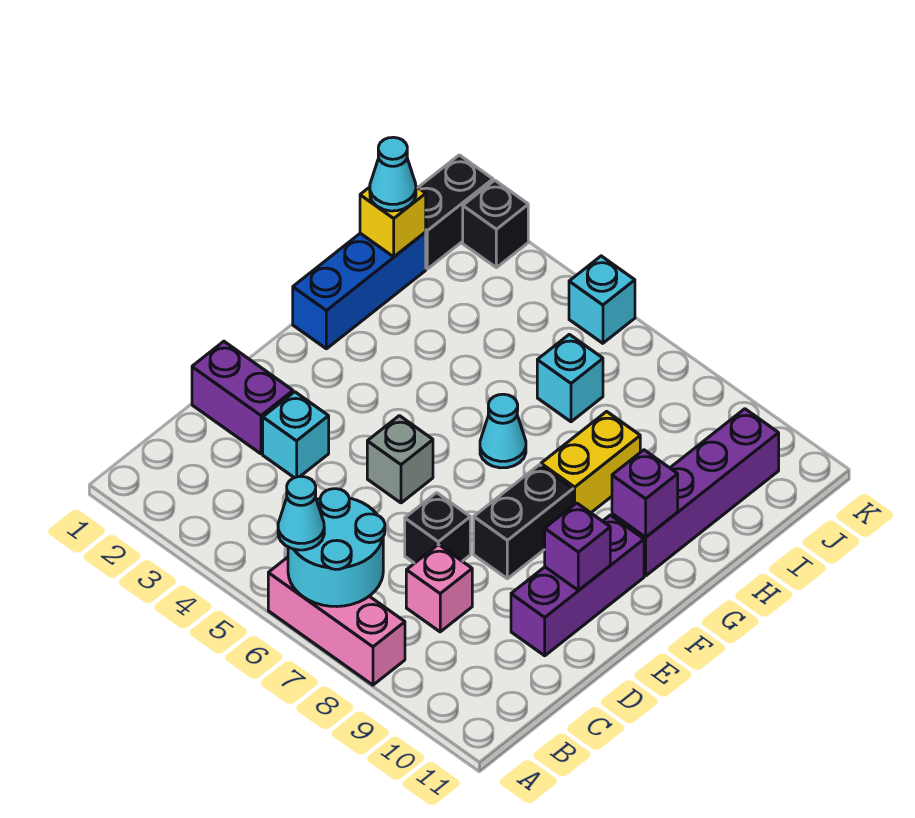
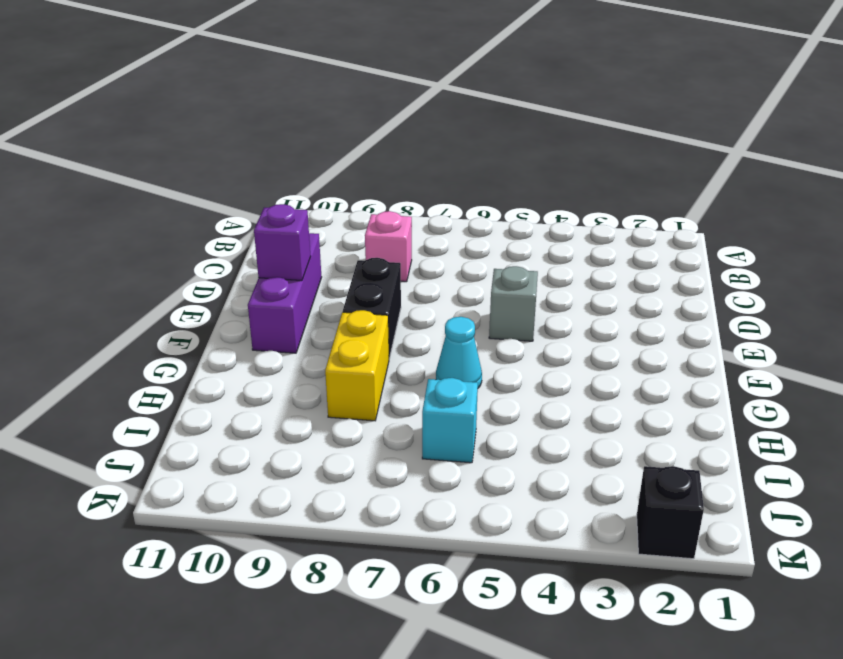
none -> pink brick A6:A8 level 1
none -> purple brick D1:D2 level 1
none -> cyan brick D3 level 1

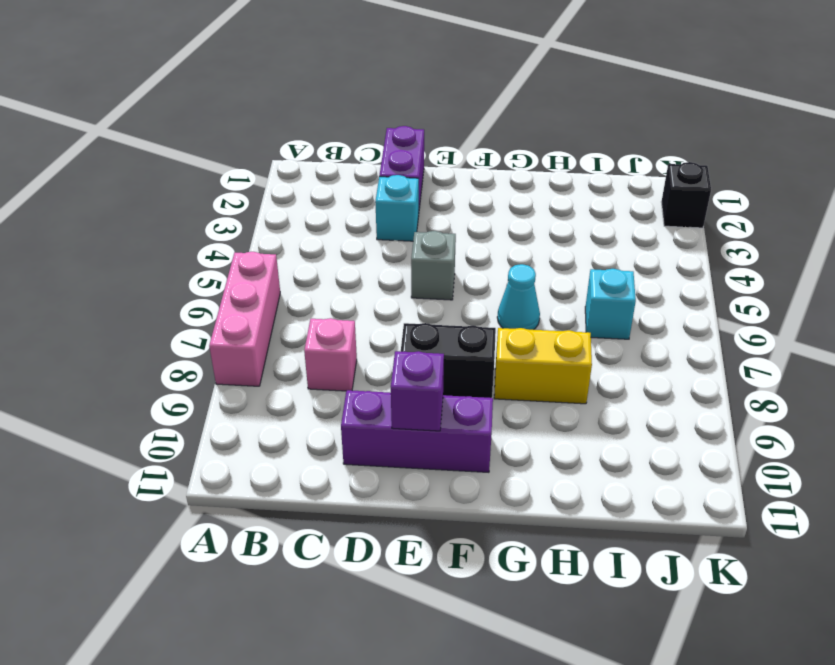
none -> black brick D7 level 1
none -> blue brick G1:I1 level 1
none -> purple brick G10:J10 level 1

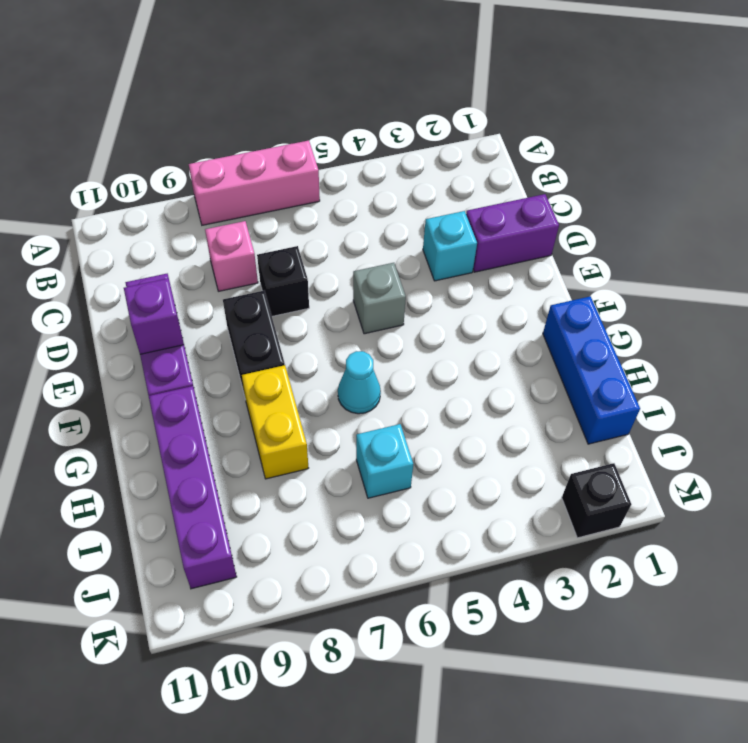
none -> black brick J1:K1 level 1
none -> cyan brick K5 level 1
none -> cyan round brick A6:B7 level 2

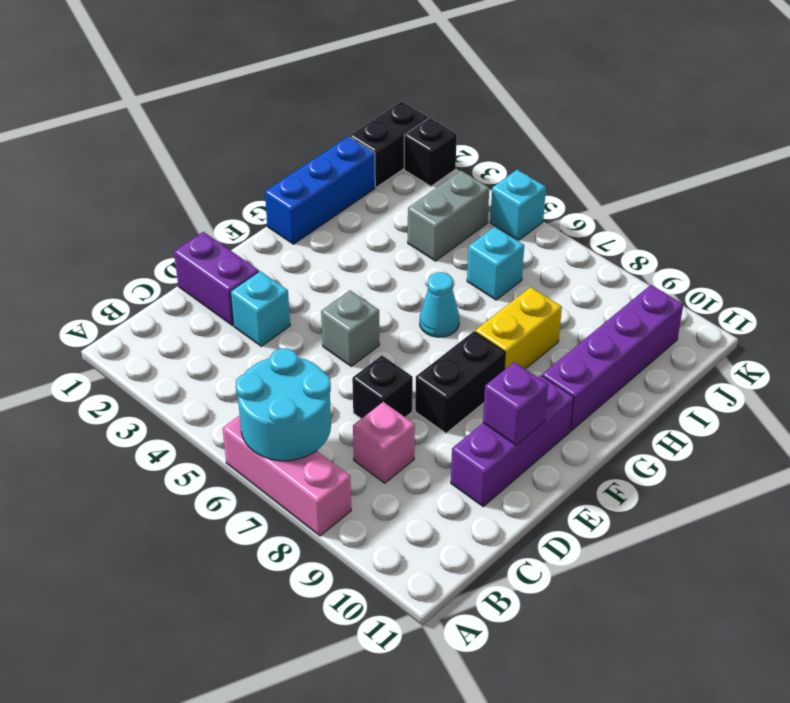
grey brick I4:J4 level 1 -> none
none -> purple brick G10 level 2
none -> yellow brick I1 level 2
none -> cyan cone A6 level 3

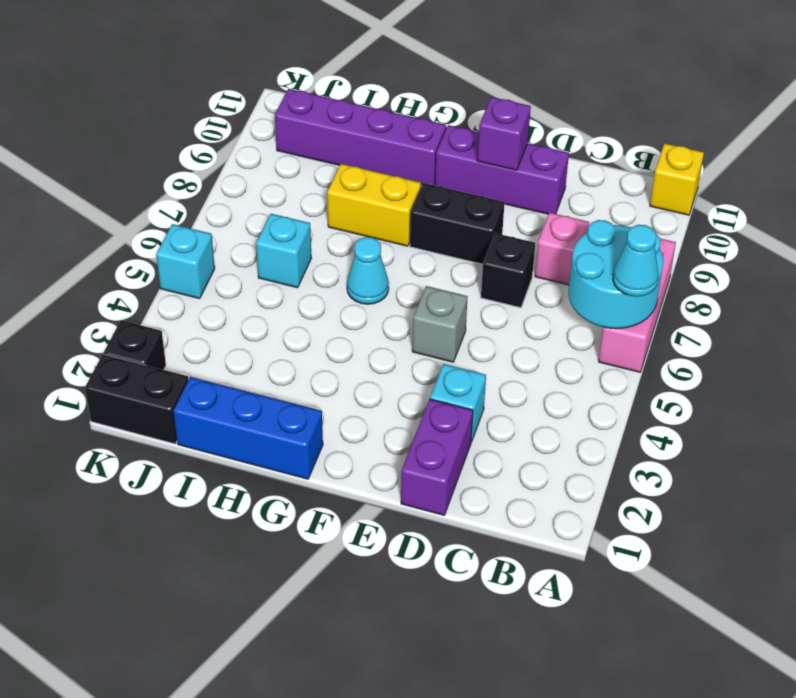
yellow brick A11 level 1 -> yellow brick I1 level 2
none -> purple brick G10 level 2
none -> cyan cone I1 level 3

